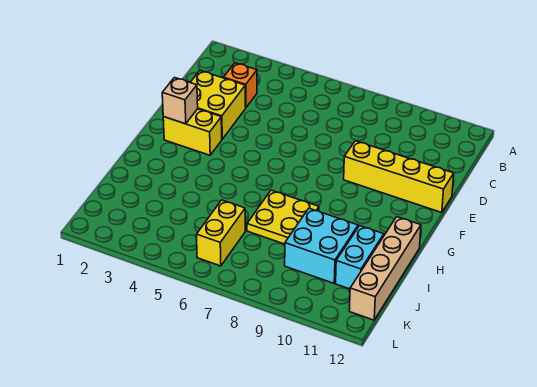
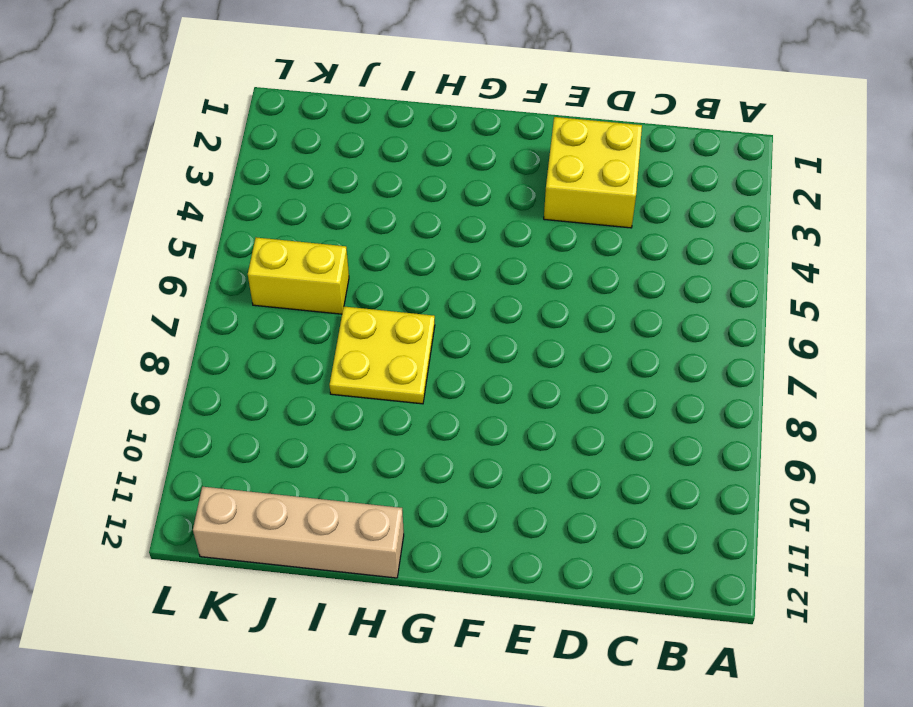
none -> orange brick C3 level 1
none -> yellow brick E9:E12 level 1

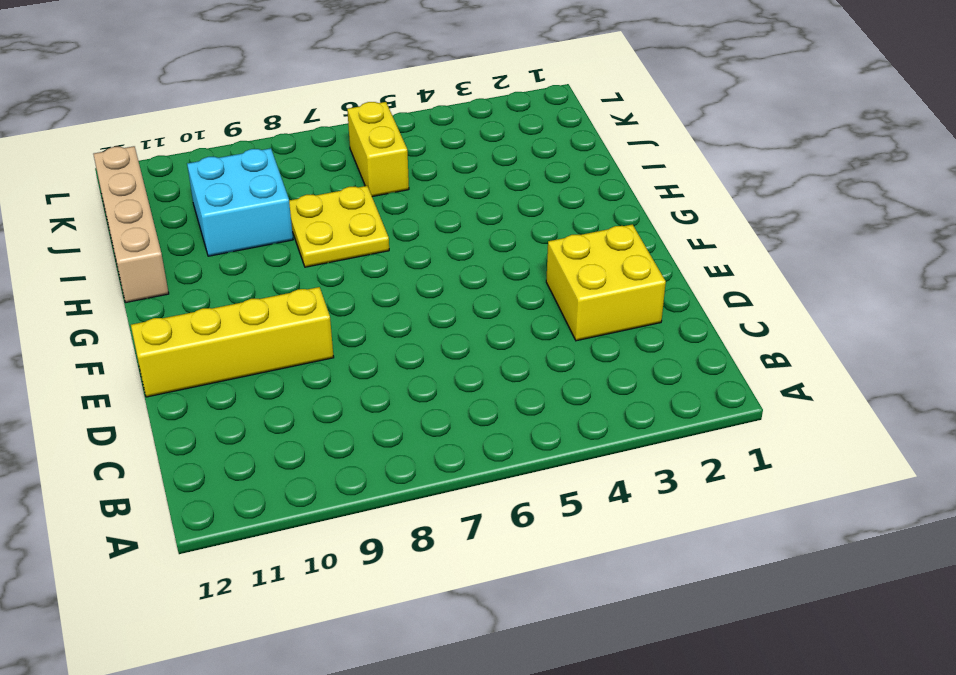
none -> orange brick C3 level 1
none -> yellow brick F2:F3 level 1

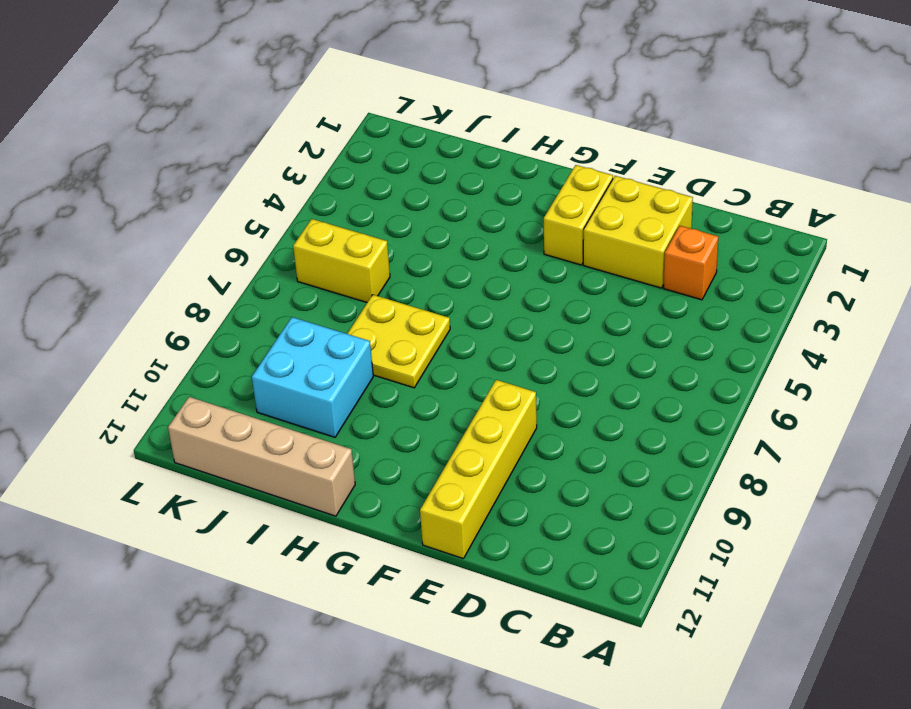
none -> cyan brick I11:J11 level 1
none -> tan brick F2 level 2

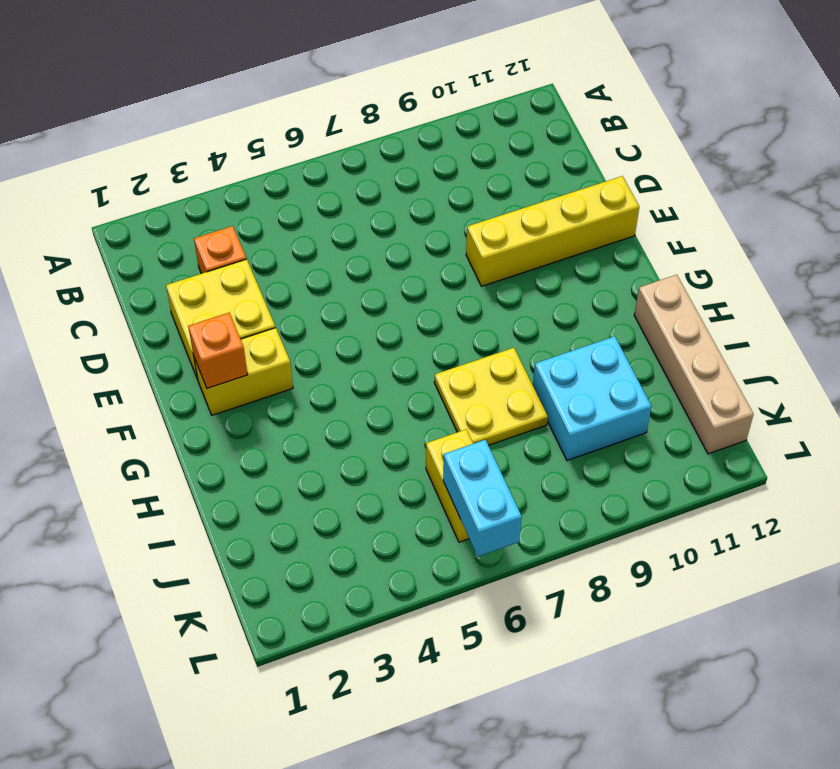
orange brick F2 level 2 -> tan brick F2 level 2
cyan brick K6:L6 level 2 -> cyan brick I11:J11 level 1

